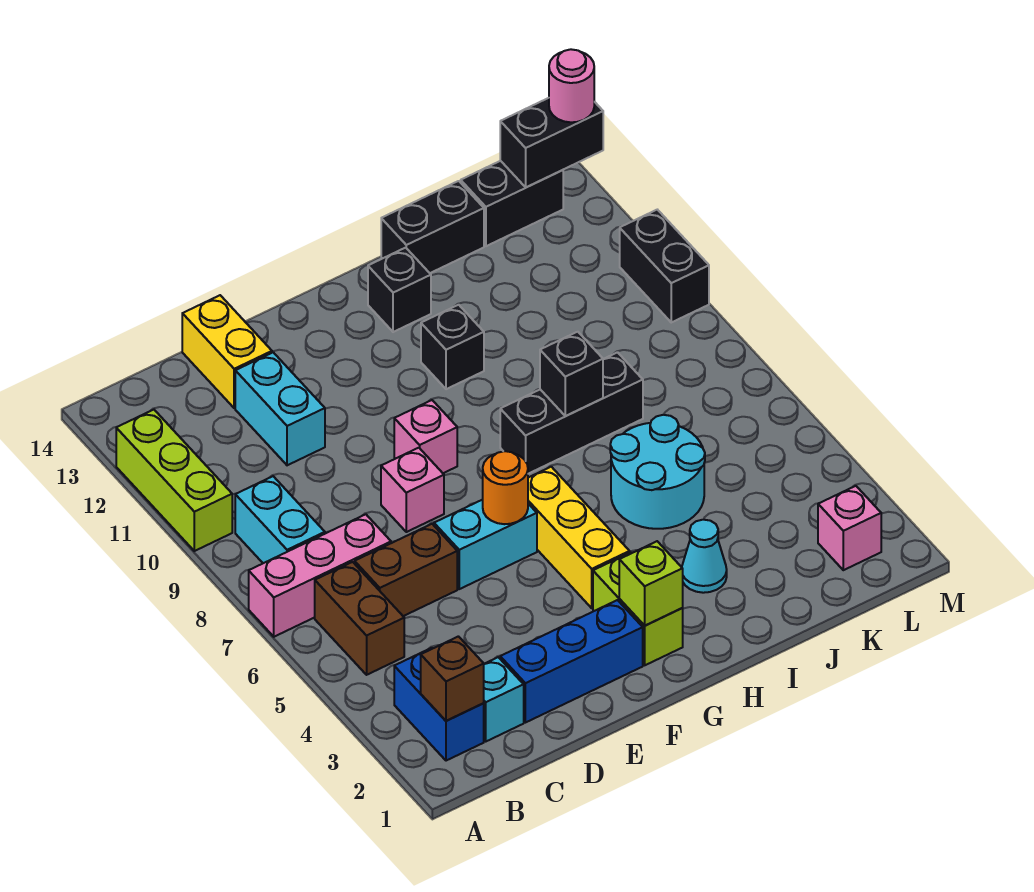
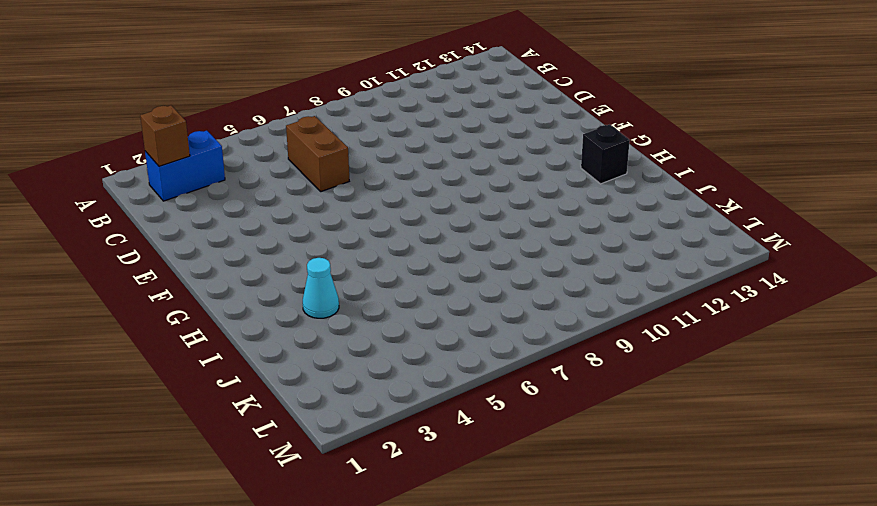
none -> pink brick A7:C7 level 1
none -> lime brick A10:A12 level 1
none -> brown brick B5:B6 level 1
none -> cyan brick B8:B9 level 1

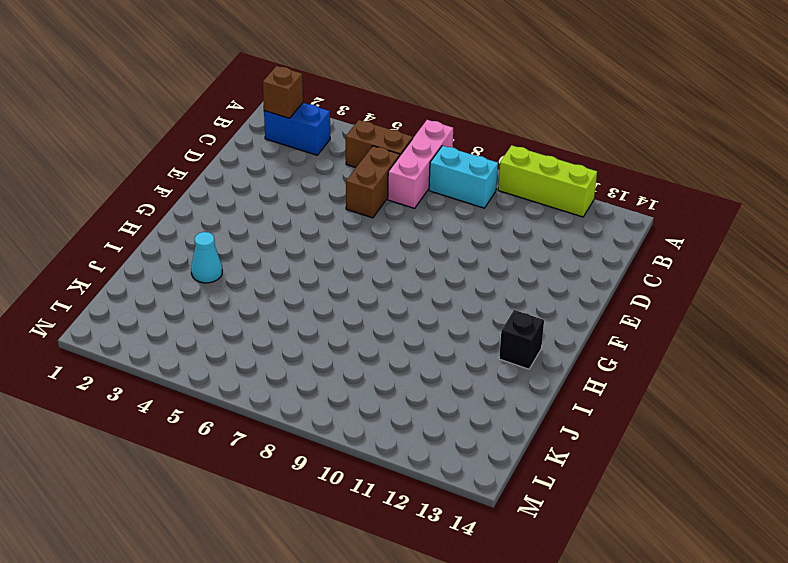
none -> cyan brick C2 level 1
none -> blue brick D2:F2 level 1
none -> cyan brick D11:D12 level 1
none -> yellow brick D13:D14 level 1

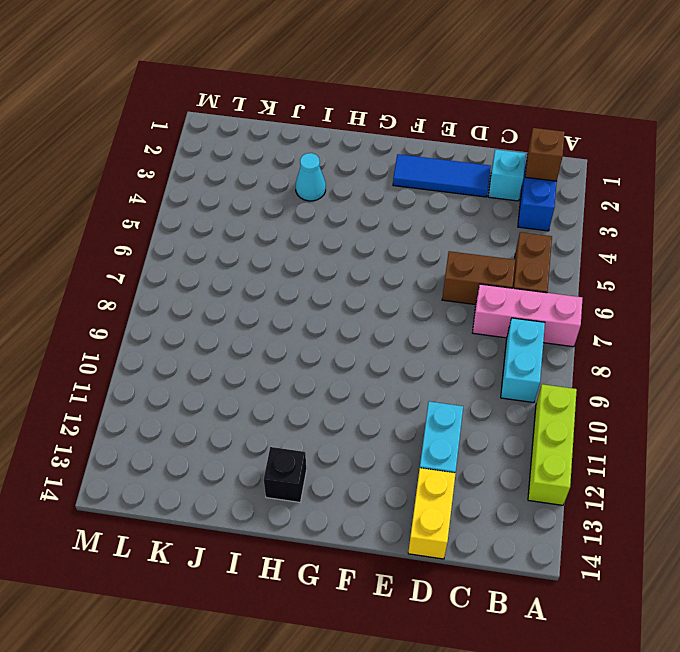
blue tile D2:F2 level 1 -> blue brick D2:F2 level 1
none -> cyan brick E6:F6 level 1
none -> pink brick E8 level 1
none -> pink brick F9 level 1
none -> lime brick G2:G3 level 1

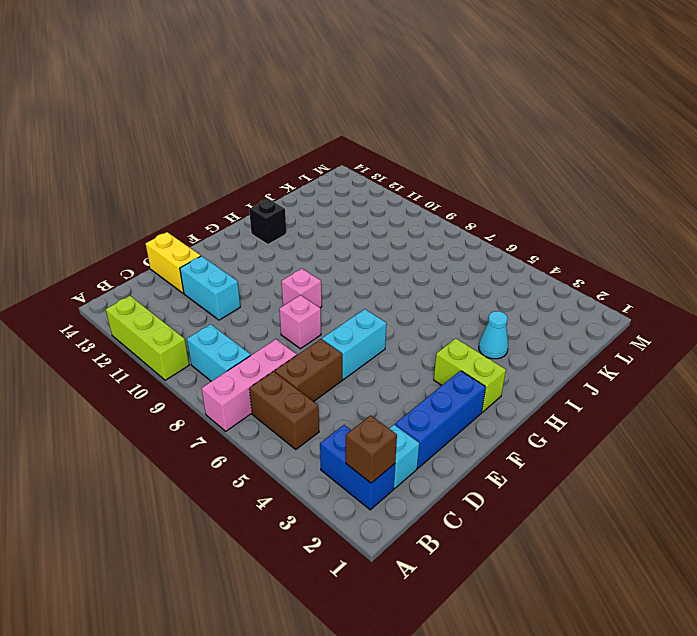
none -> yellow brick G4:G6 level 1
none -> black brick H8:J8 level 1
none -> black brick H11 level 1
none -> cyan round brick I5:J6 level 1

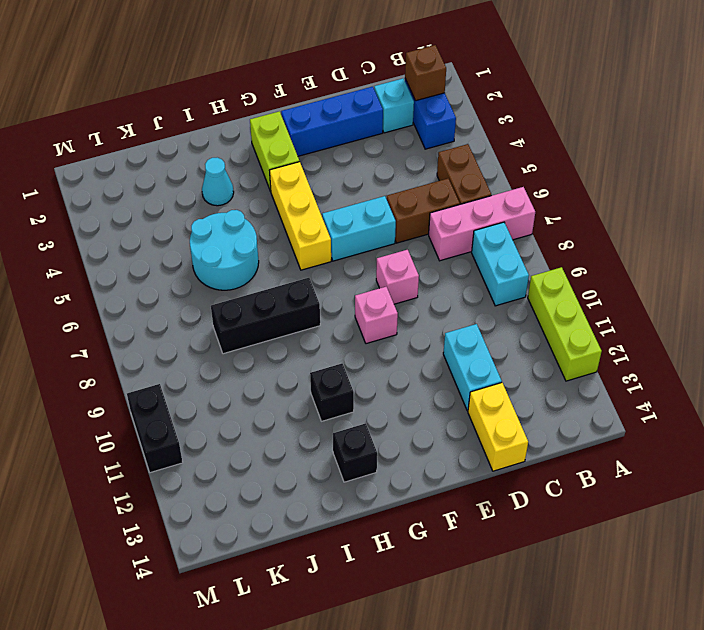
none -> black brick I14:J14 level 1
none -> black brick K14:L14 level 1
none -> pink brick L2 level 1
none -> orange round brick F6 level 2

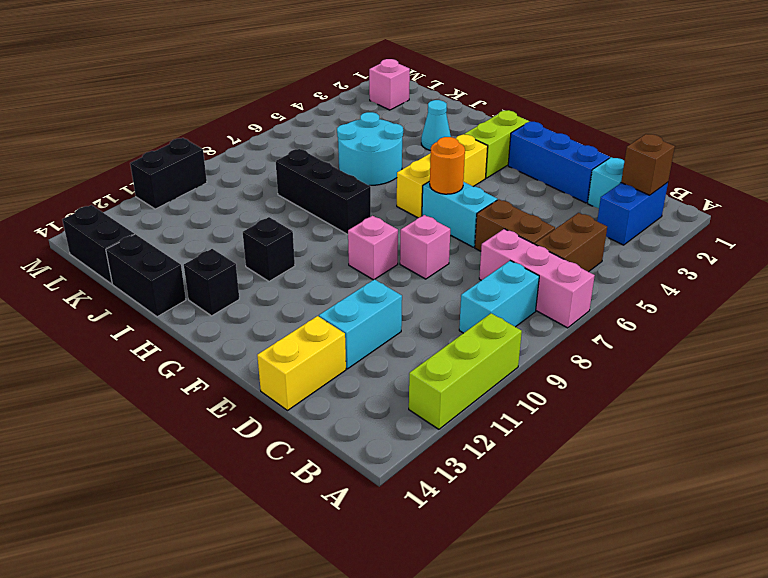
none -> lime brick G2 level 2
none -> black brick I8 level 2
none -> black brick L14:M14 level 2
none -> pink round brick M14 level 3

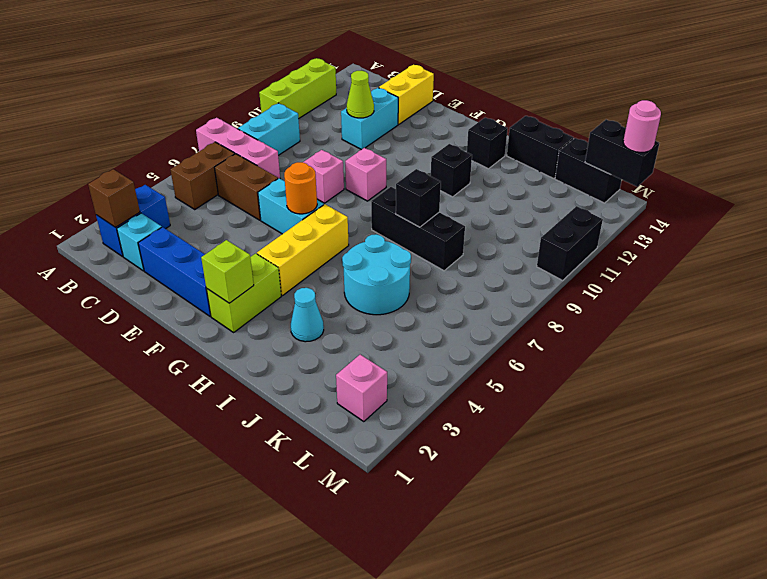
lime cone D11 level 2 -> none

